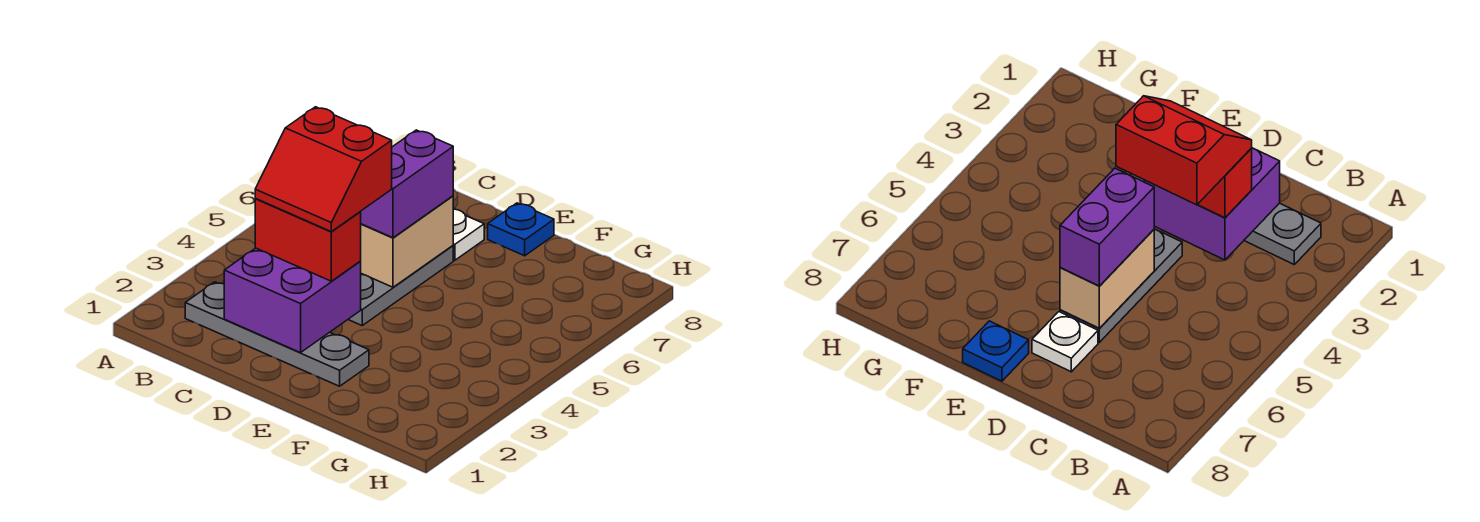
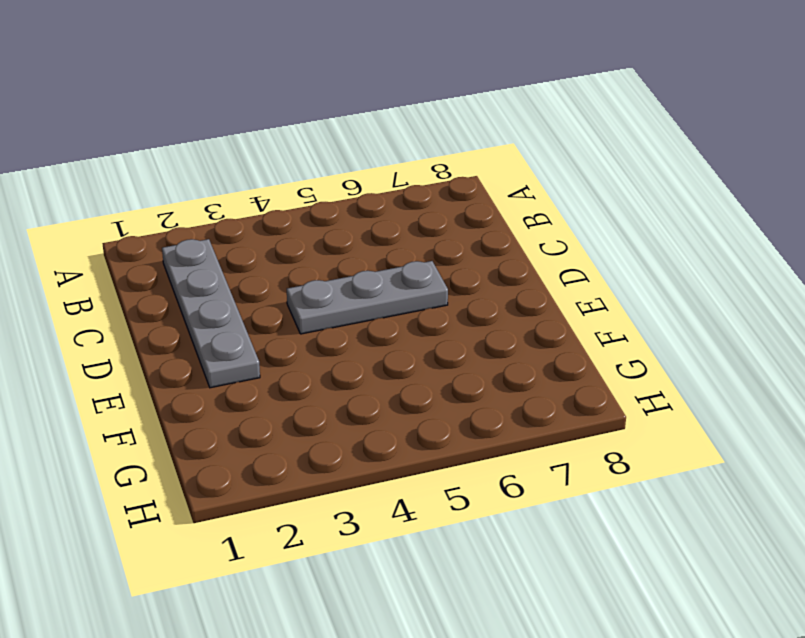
none -> white plate D7 level 1
none -> blue plate E8 level 1

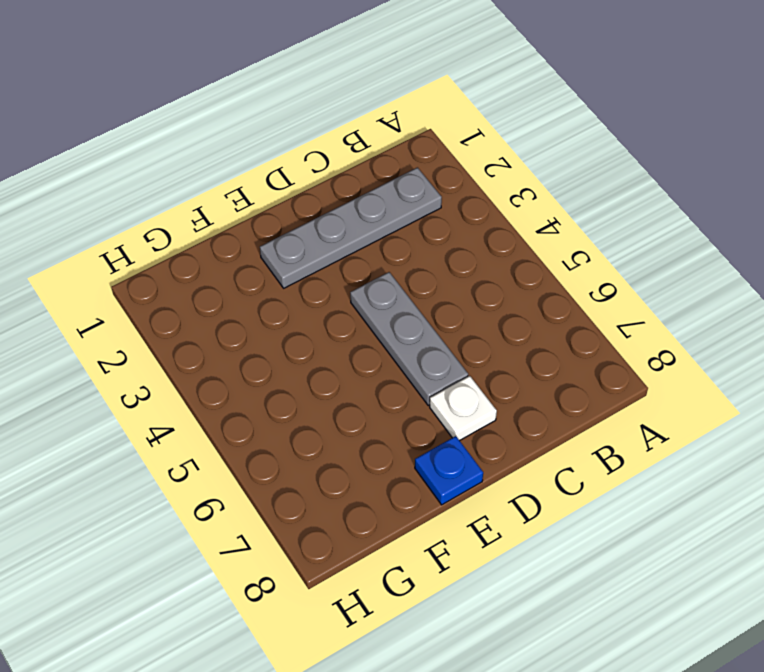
none -> purple brick C2:D3 level 2
none -> tan brick D5:D6 level 2

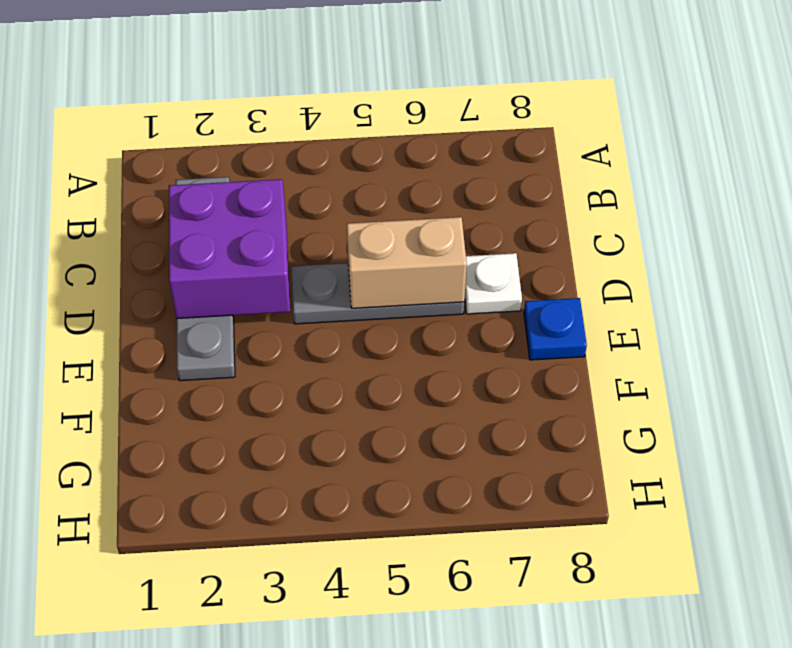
none -> red brick C3:D3 level 3
none -> purple brick D5:D6 level 3

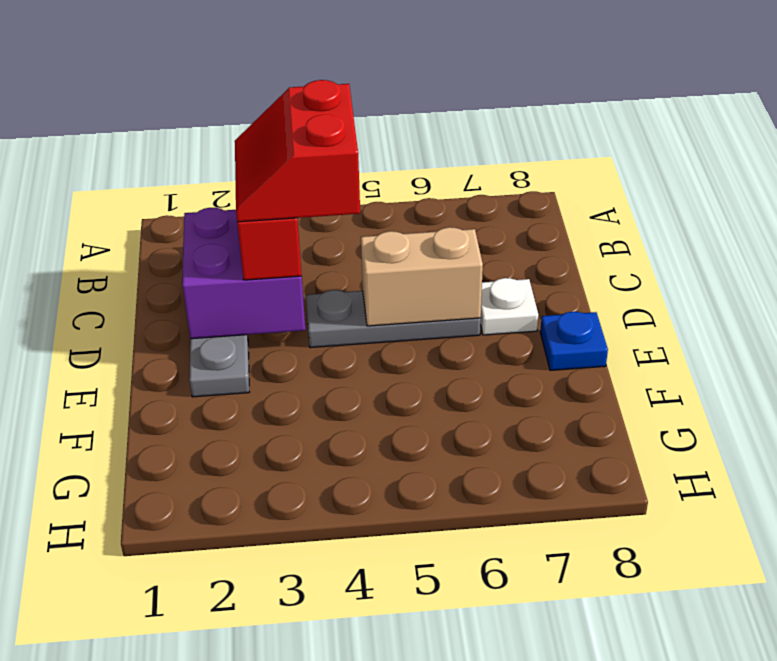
none -> purple brick D5:D6 level 3

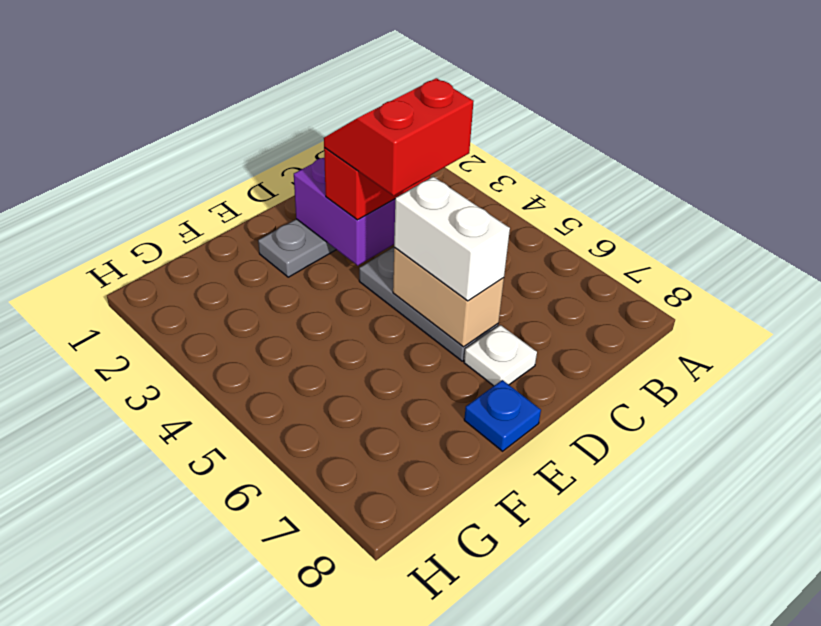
white brick D5:D6 level 3 -> purple brick D5:D6 level 3

